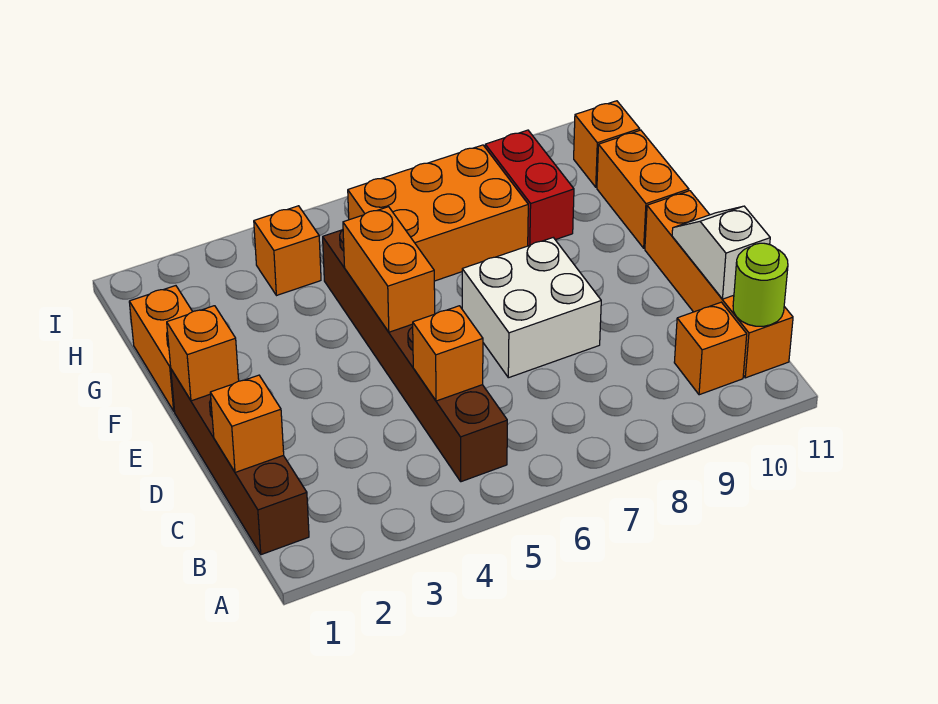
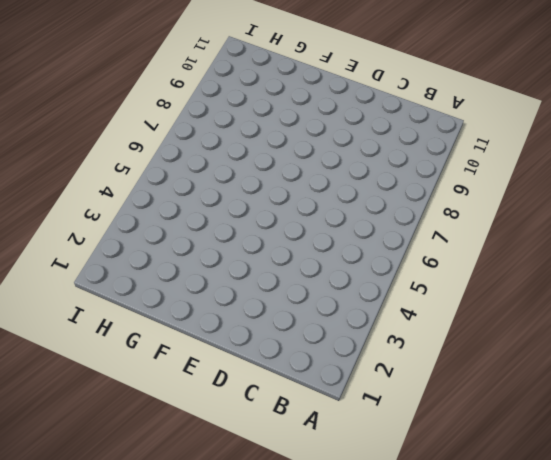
none -> brown brick B1:E1 level 1
none -> brown brick B5:G5 level 1
none -> orange brick B10 level 1

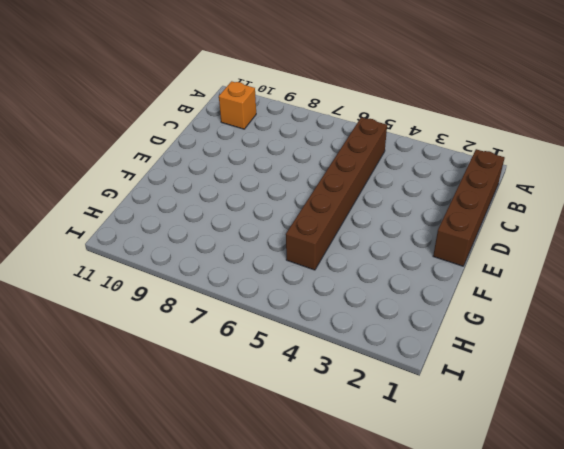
none -> orange brick B11:E11 level 1
none -> white brick D7:E8 level 1
none -> orange brick F1:G1 level 1

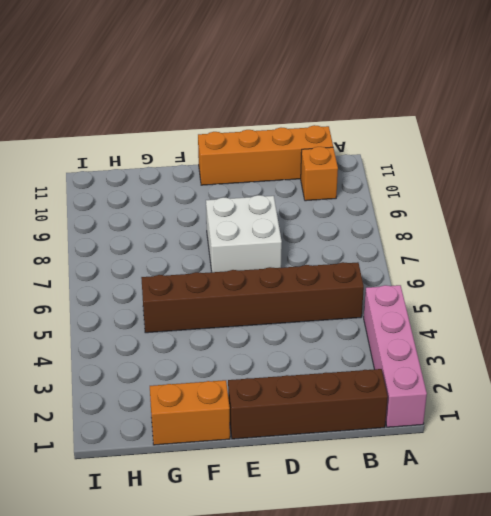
pink brick A1:A4 level 1 -> none
none -> orange brick F11:G11 level 1
none -> orange brick G6:H8 level 1
none -> red brick G9:H9 level 1

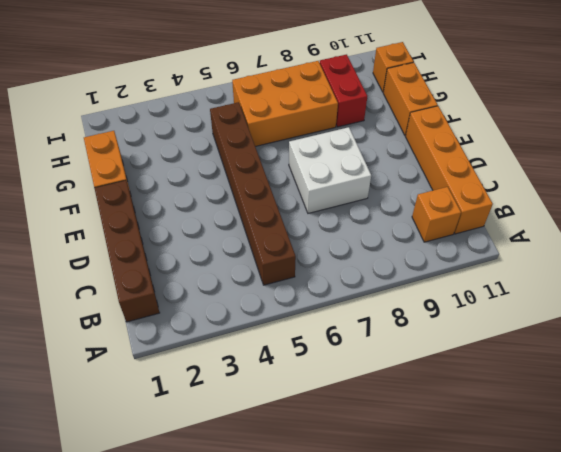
none -> orange brick H4 level 1
none -> lime round brick B11 level 2
none -> orange brick C1 level 2

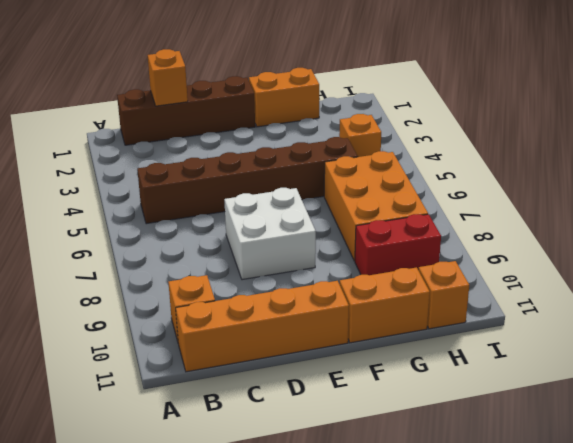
none -> lime round brick B11 level 2
none -> orange brick C5 level 2
none -> white slope C11:D11 level 2 top C

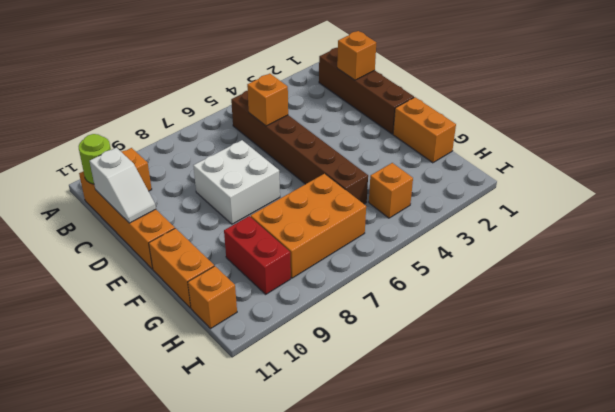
none -> orange brick E1 level 2
none -> orange brick E5:F5 level 2

